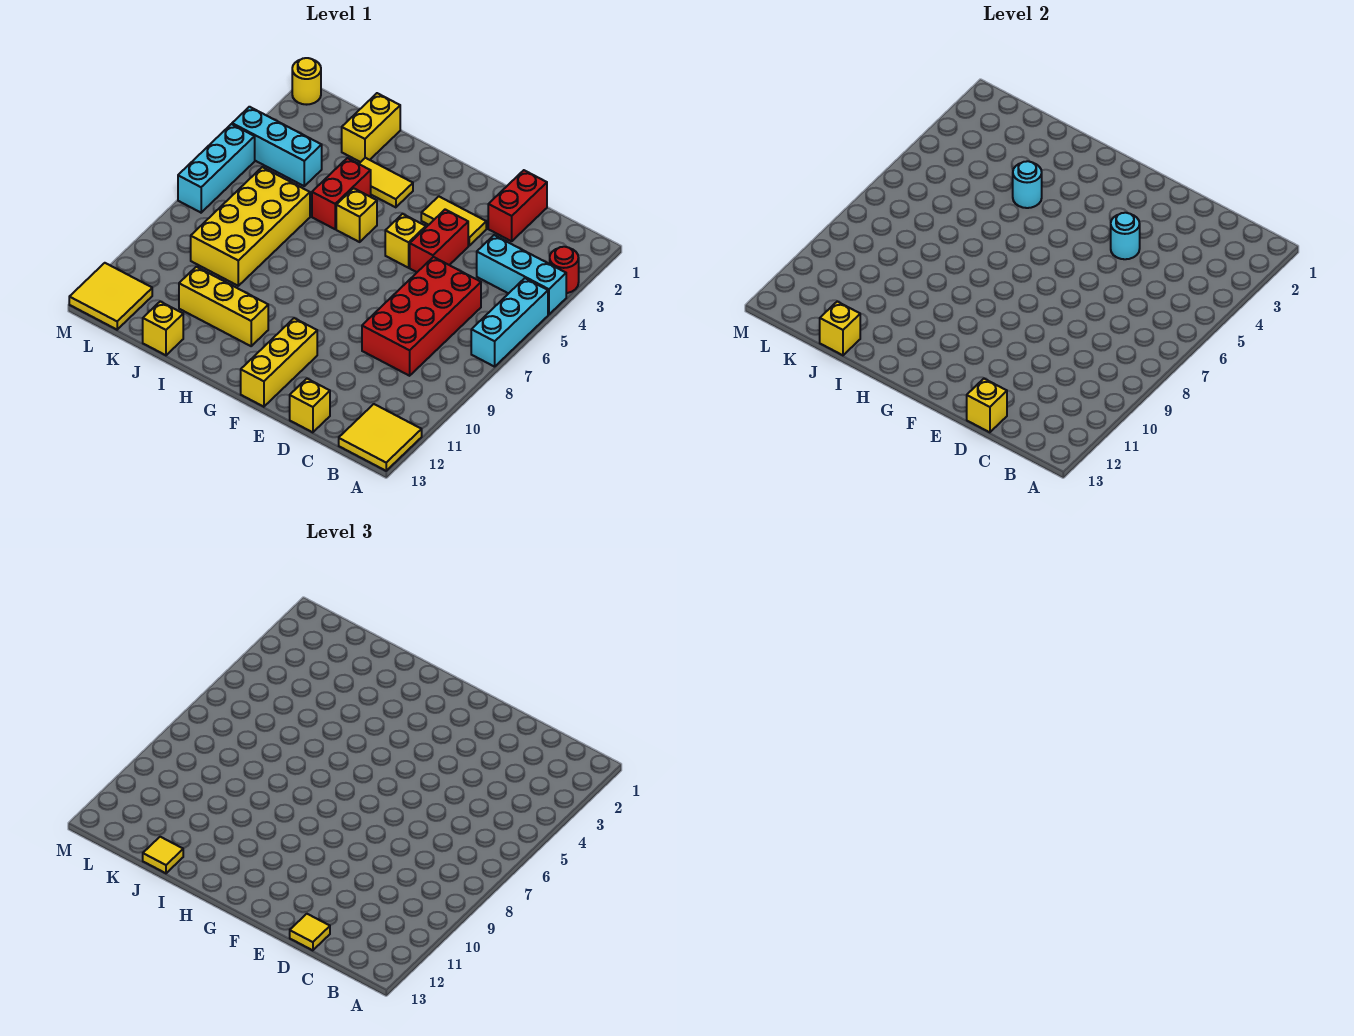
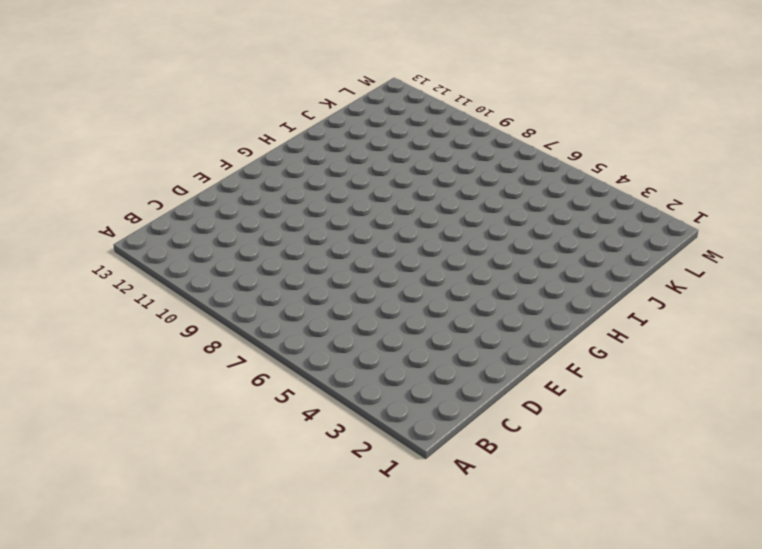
none -> red round brick A3 level 1
none -> cyan brick A4:C4 level 1
none -> cyan brick A5:A7 level 1

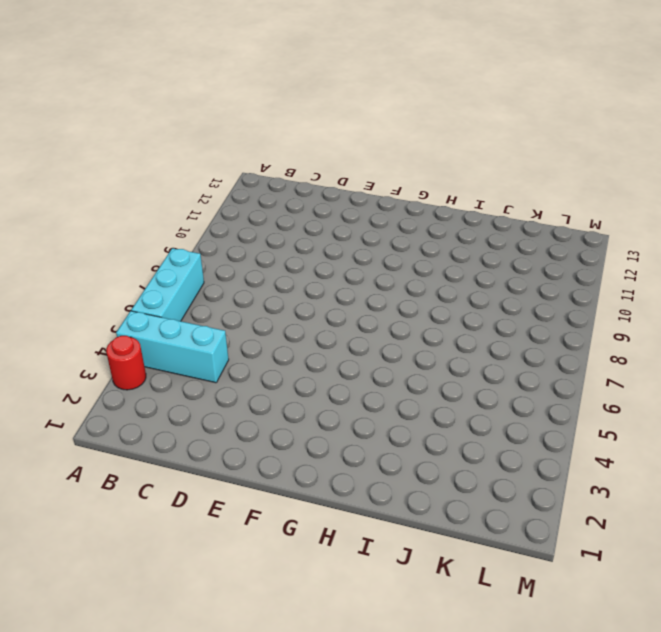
none -> yellow tile A12:B13 level 1
none -> red brick C6:D9 level 1
none -> red brick D1:D2 level 1

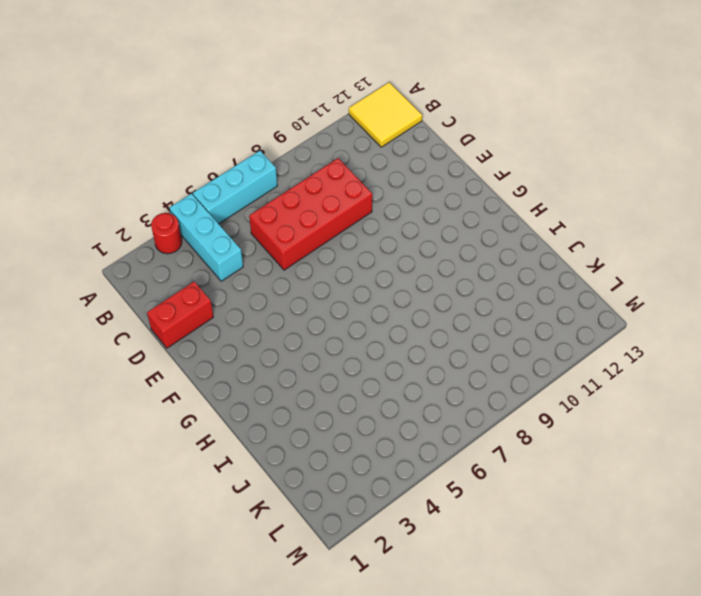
none -> yellow brick D13 level 1
none -> yellow tile E3:F3 level 1
none -> red brick E4:E5 level 1

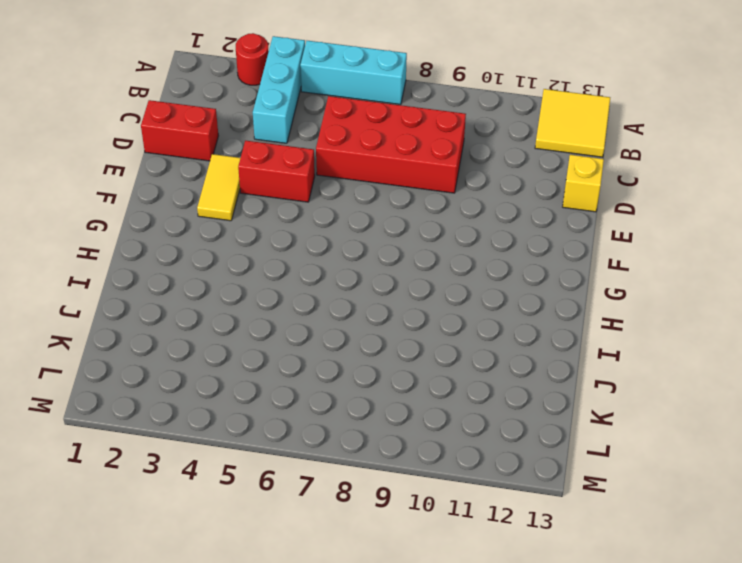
none -> yellow brick F5 level 1
none -> yellow brick F11:F13 level 1
none -> yellow tile H3:I3 level 1

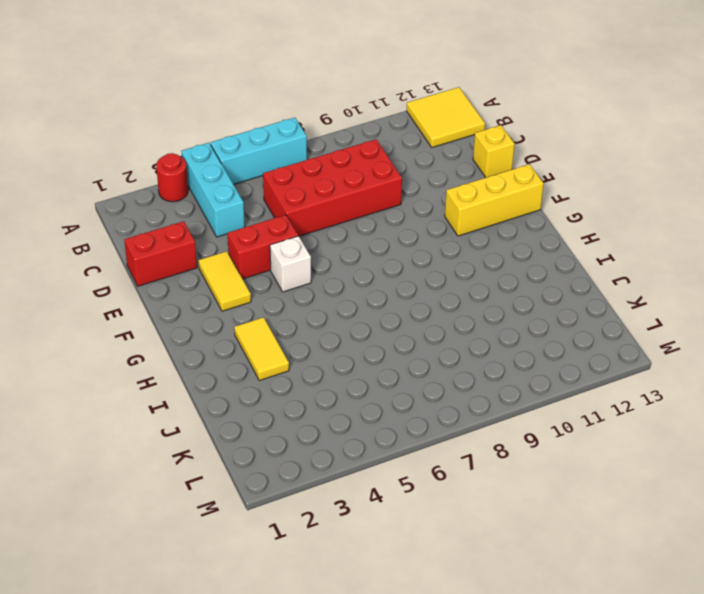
white brick F5 level 1 -> yellow brick F5 level 1
none -> yellow brick H5 level 1
none -> yellow brick H11:J11 level 1
none -> red brick I4:I5 level 1

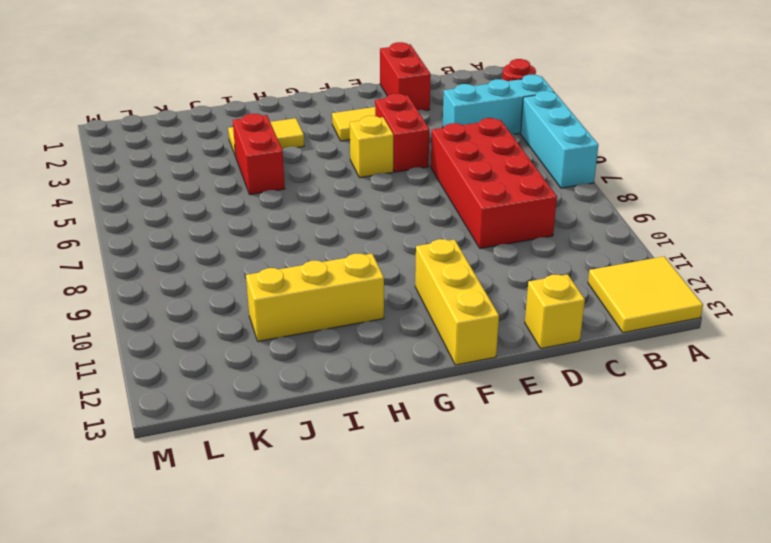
none -> yellow brick H5 level 1
none -> yellow brick J1:J2 level 1
none -> yellow brick J6:K9 level 1

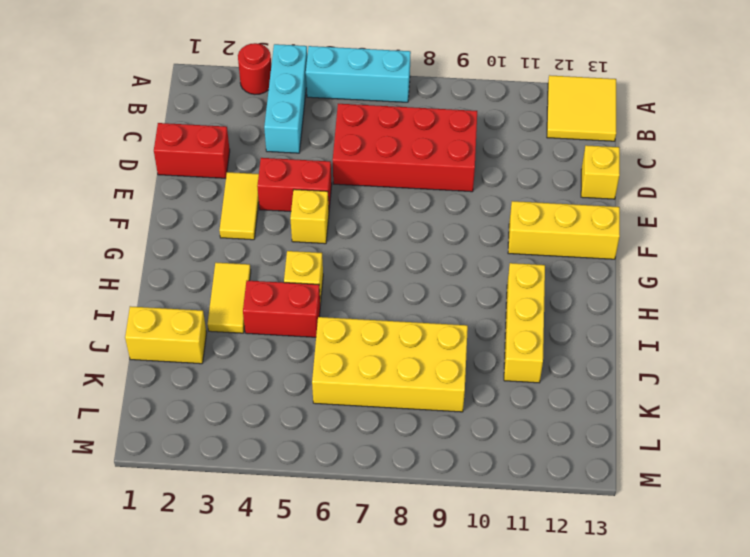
none -> yellow brick J13 level 1
none -> cyan brick K4:M4 level 1
none -> yellow tile L12:M13 level 1

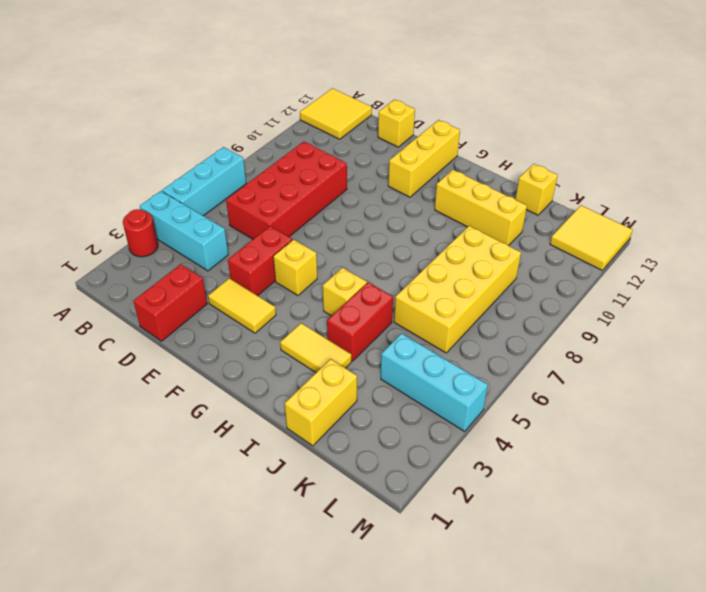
none -> yellow round brick M1 level 1
none -> cyan brick M5:M7 level 1
none -> yellow brick D13 level 2

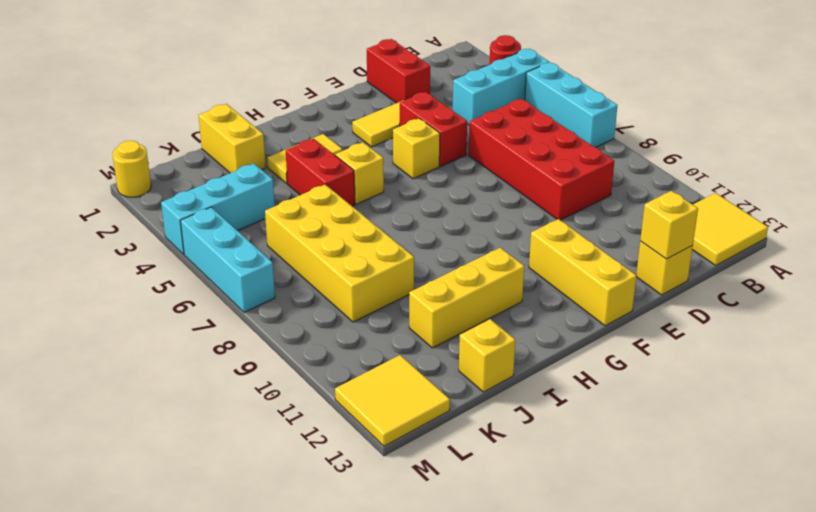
none -> cyan round brick E4 level 2
none -> cyan round brick I4 level 2
none -> yellow brick J13 level 2

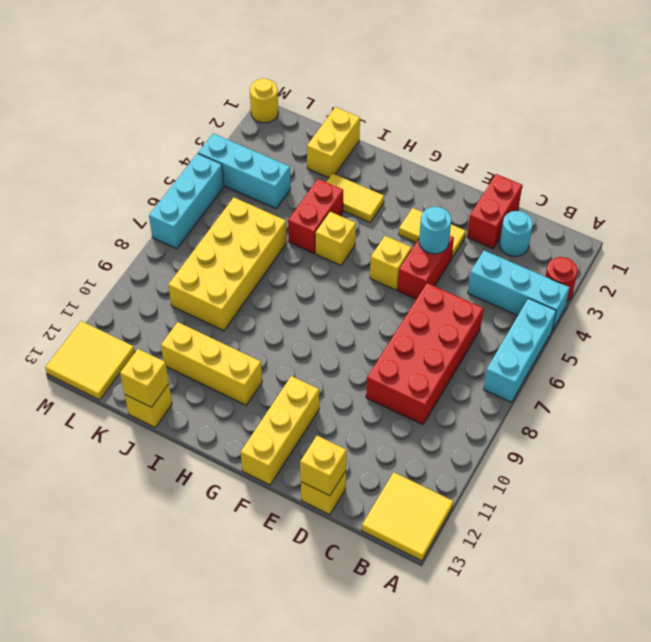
cyan round brick C2 level 1 -> cyan round brick I4 level 2
none -> yellow tile D13 level 3
none -> yellow tile J13 level 3

